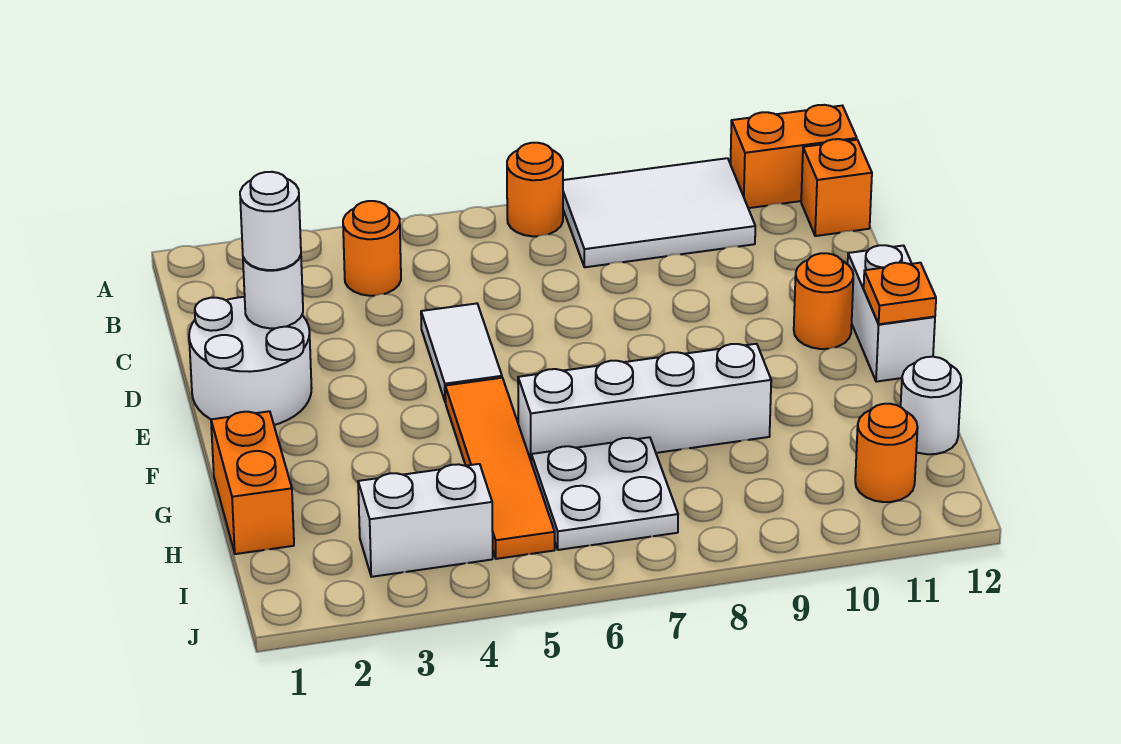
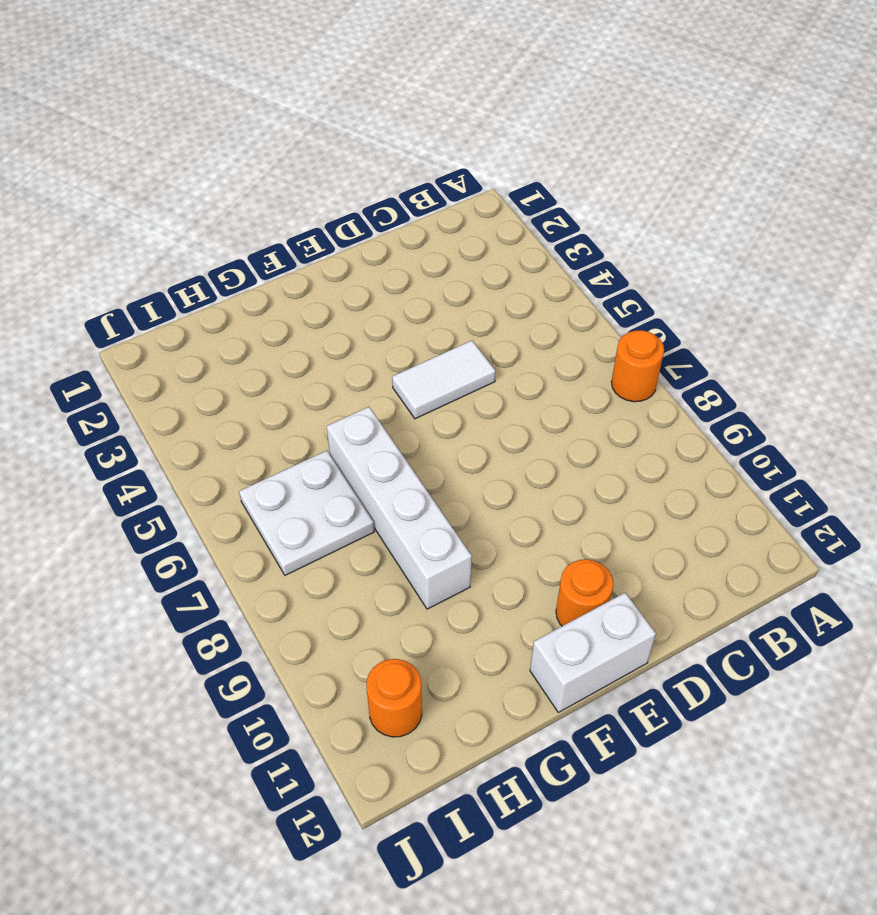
none -> white tile A8:B10 level 1
none -> orange brick A11:A12 level 1
none -> orange round brick B4 level 1

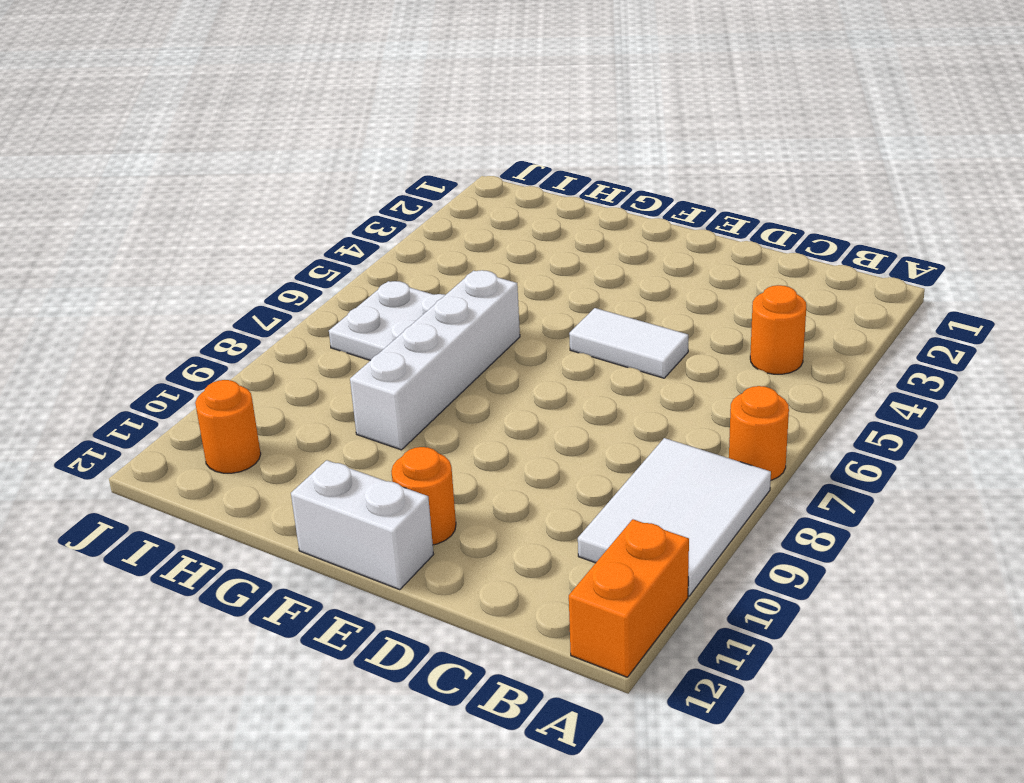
none -> orange brick B12 level 1
none -> white round brick D1:E2 level 1
none -> orange tile F5:I5 level 1

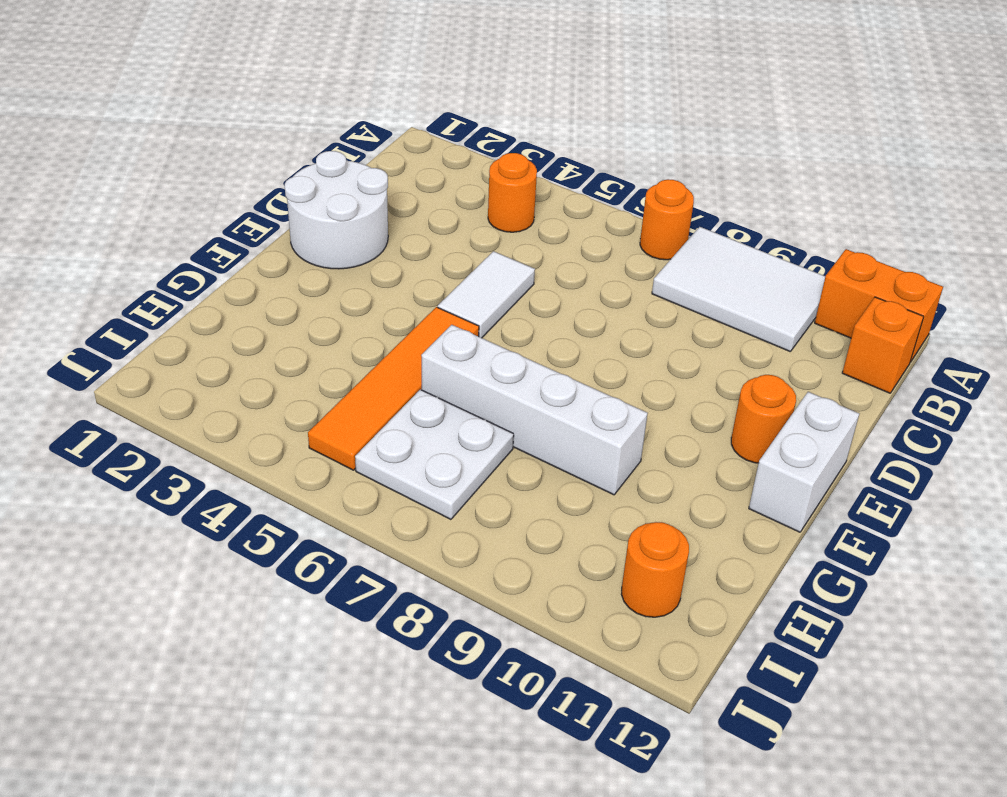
none -> orange brick G1:H1 level 1
none -> white round brick H12 level 1
none -> white brick I3:I4 level 1

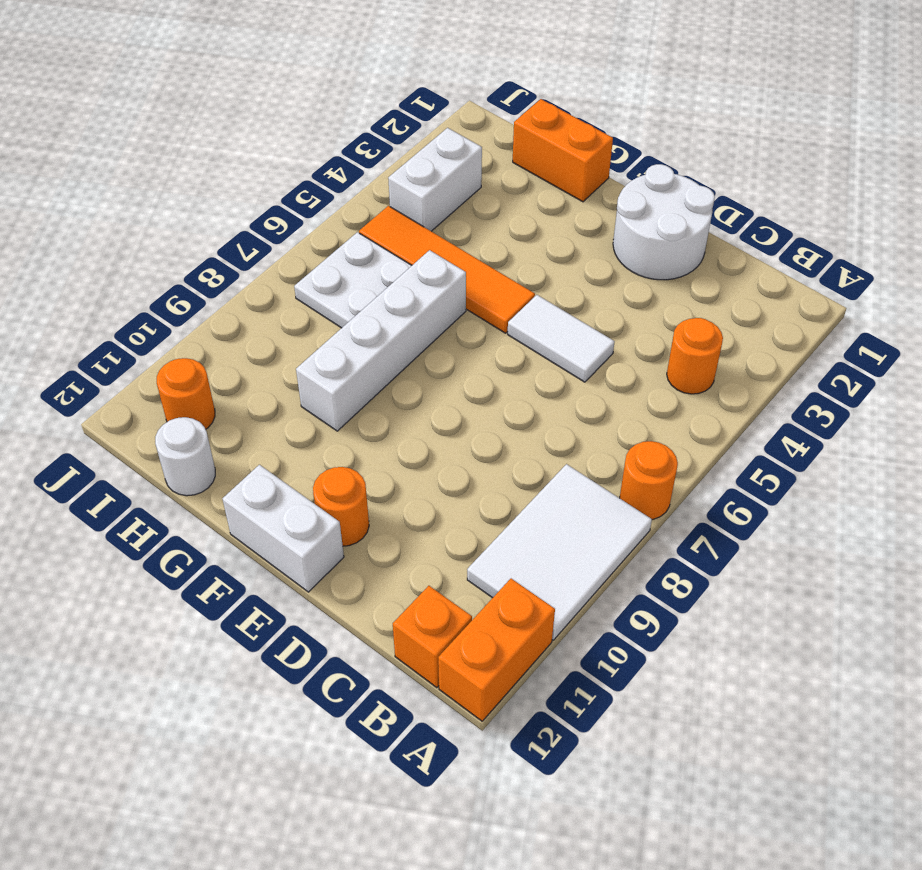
none -> white round brick D2 level 2
none -> orange plate F12 level 2
none -> white round brick D2 level 3

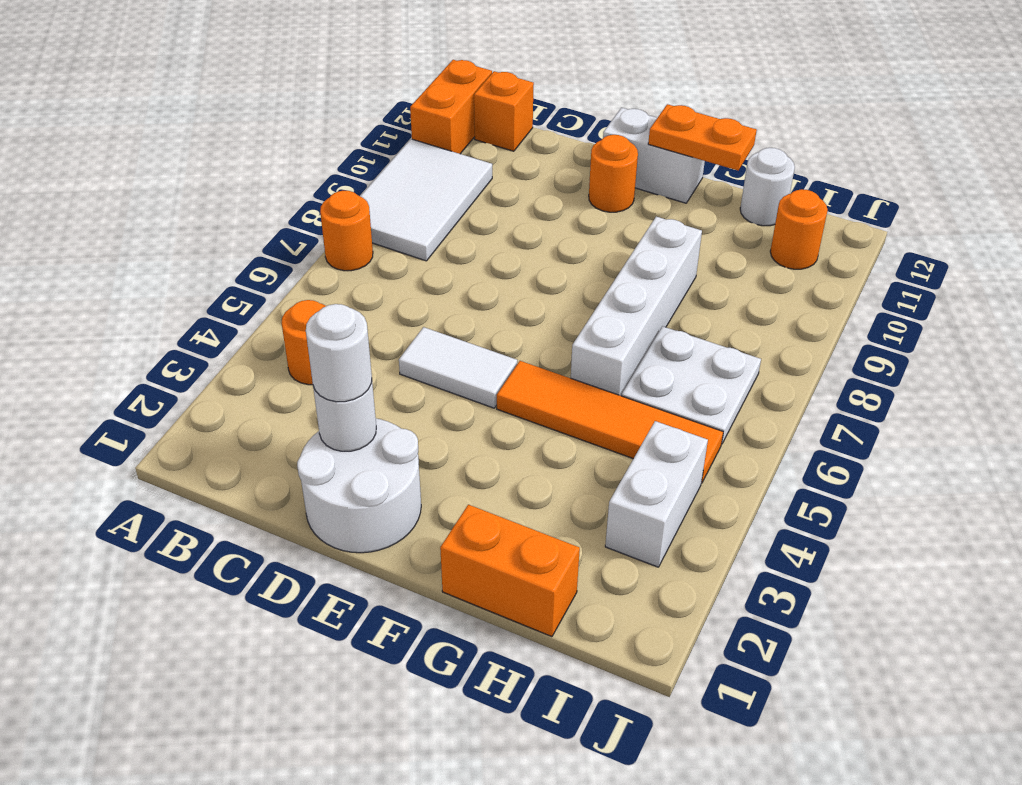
orange plate F12:G12 level 2 -> orange plate F12 level 2

